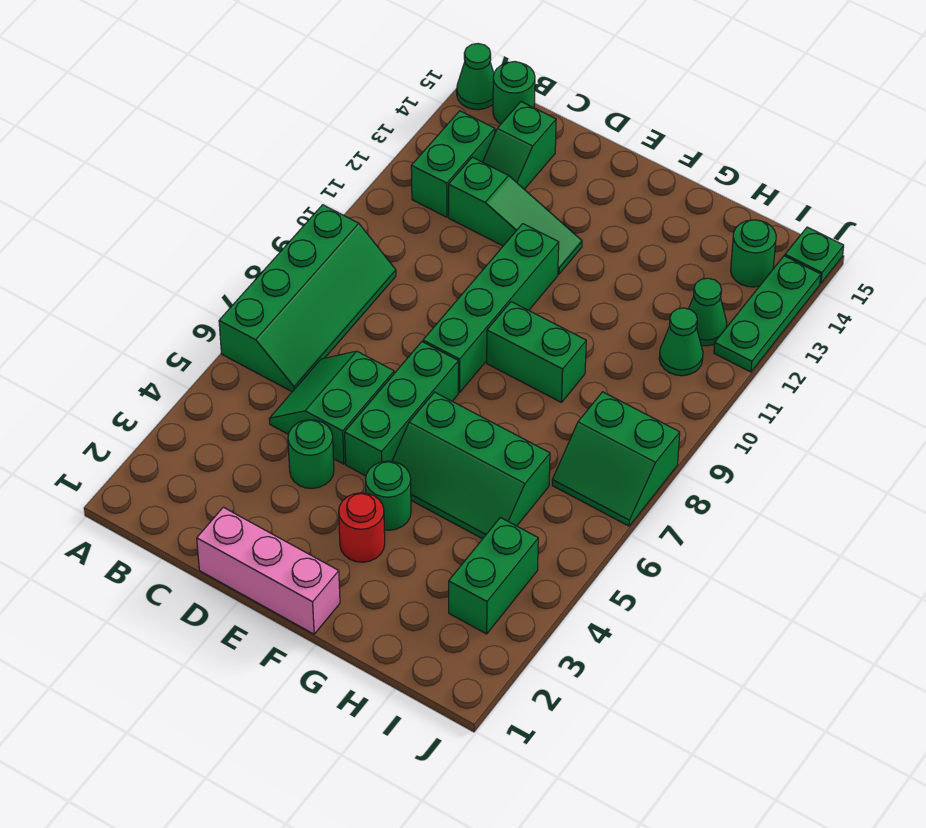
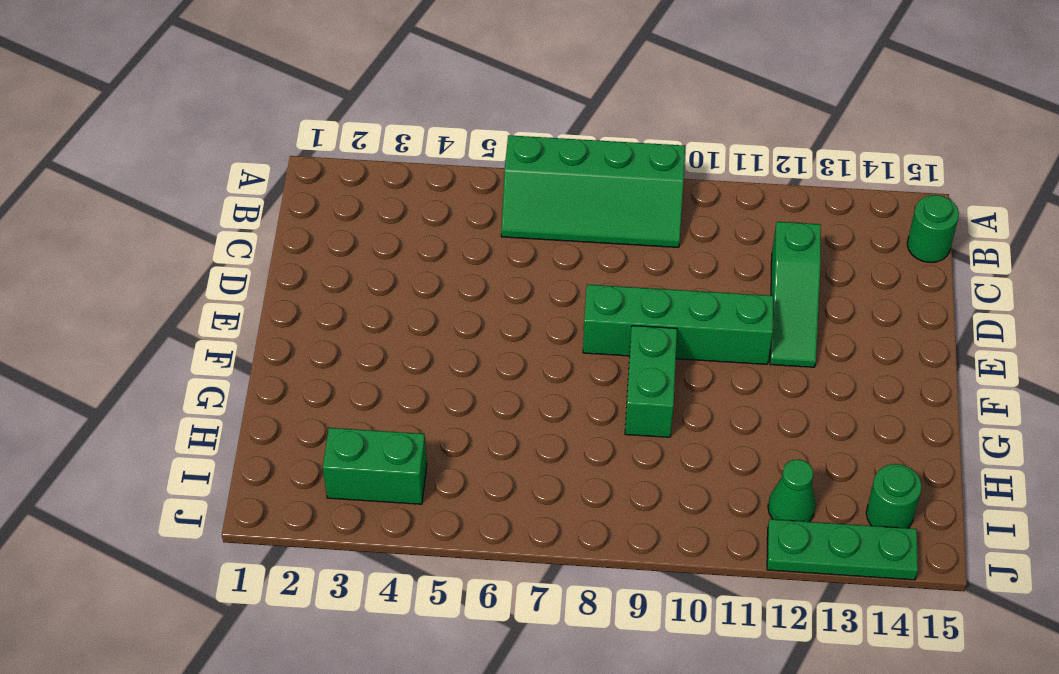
none -> green cone A15 level 1
none -> green brick B12:B13 level 1
none -> green slope C5:D6 level 1 top D

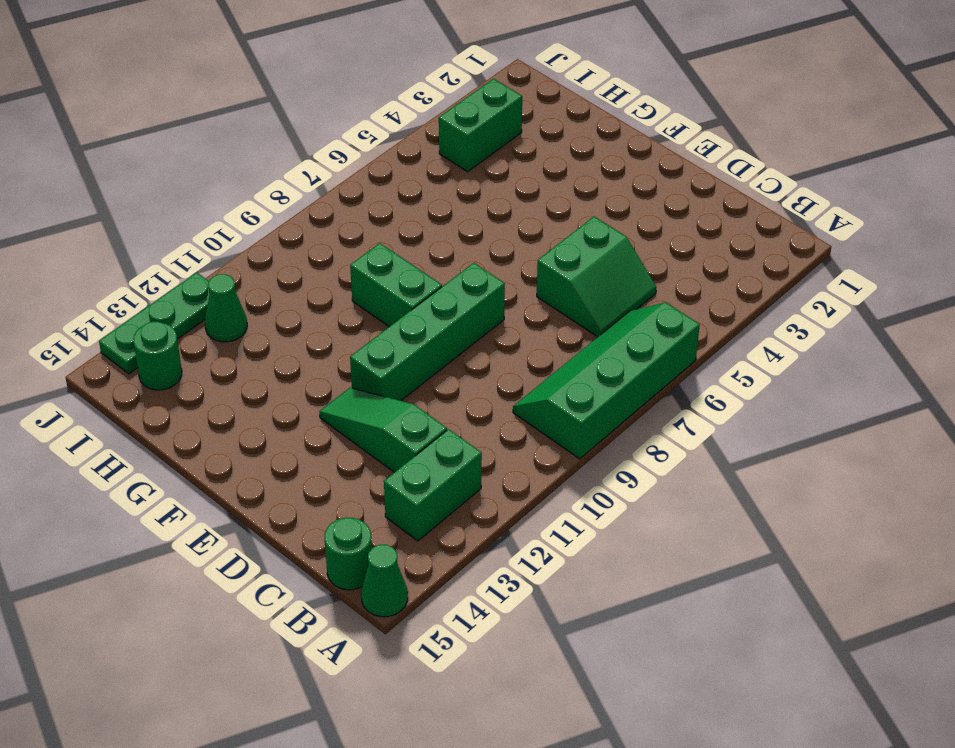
none -> green slope C13:C14 level 1 top 14
none -> pink brick D1:F1 level 1
none -> green round brick D4 level 1

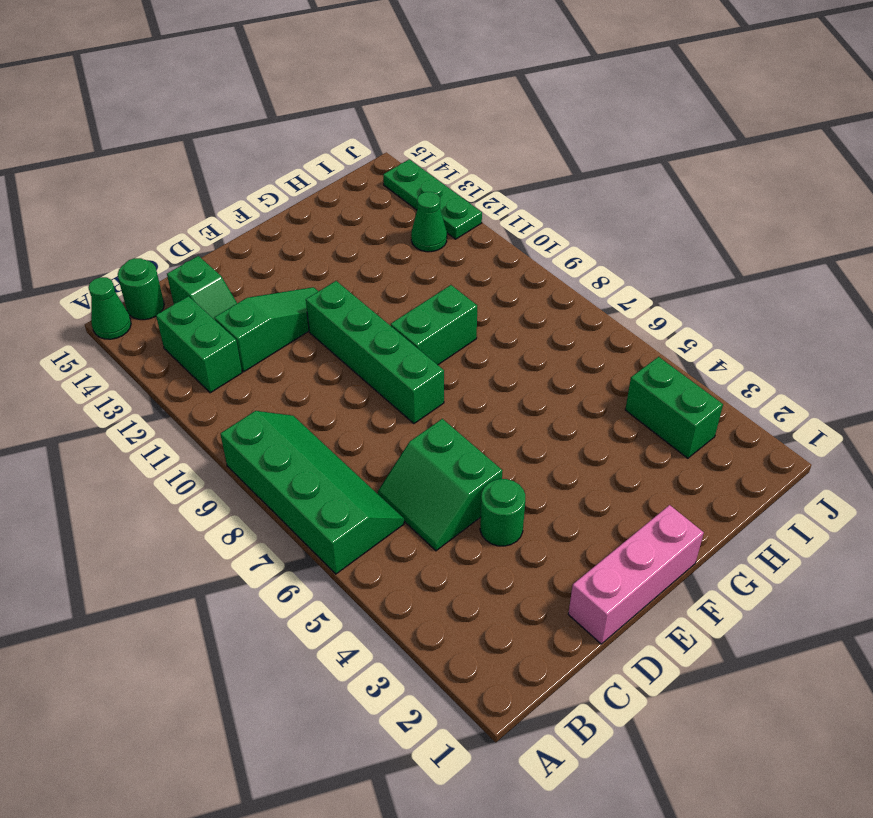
none -> green brick E5:E7 level 1
none -> red round brick F3 level 1
none -> green round brick F4 level 1

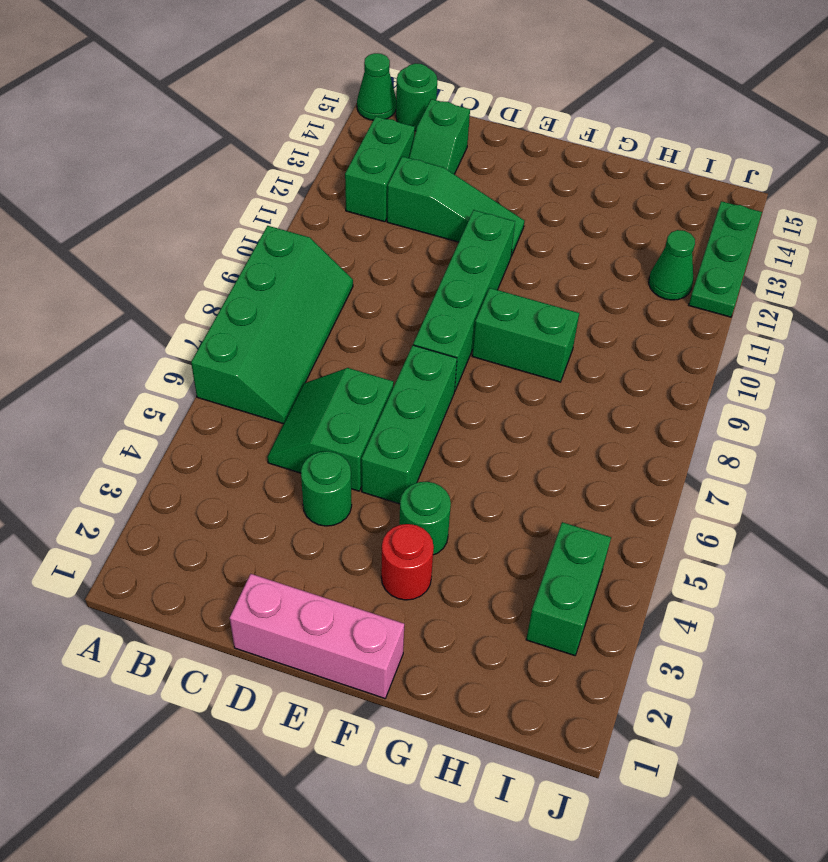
none -> green slope F5:H6 level 1 top 6
none -> green slope I7:J8 level 1 top 8
none -> green cone I11 level 1

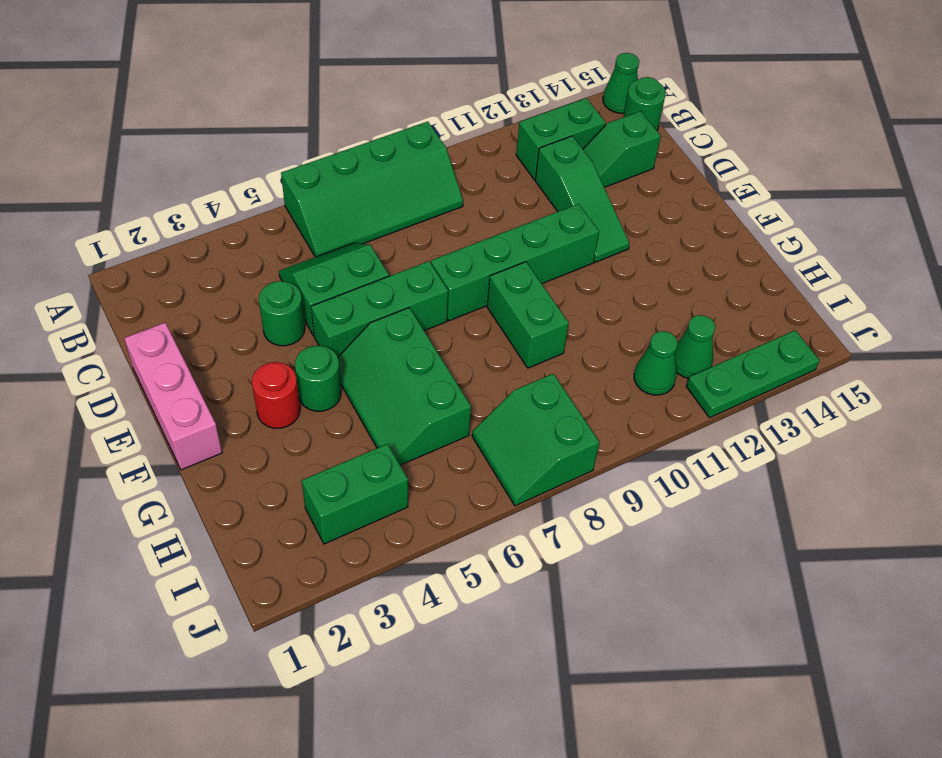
none -> green round brick I14 level 1
none -> green plate J15 level 1

